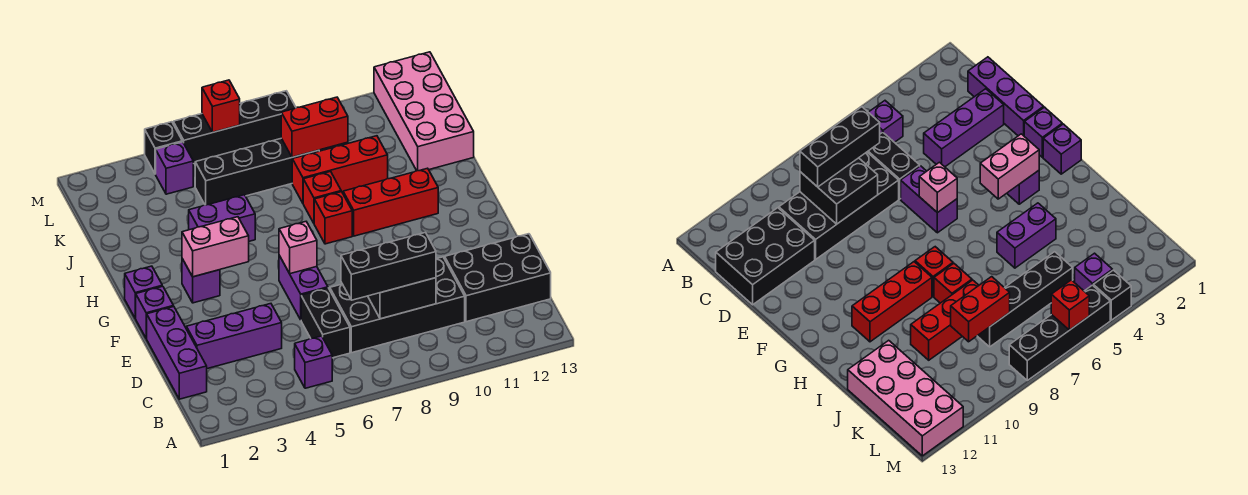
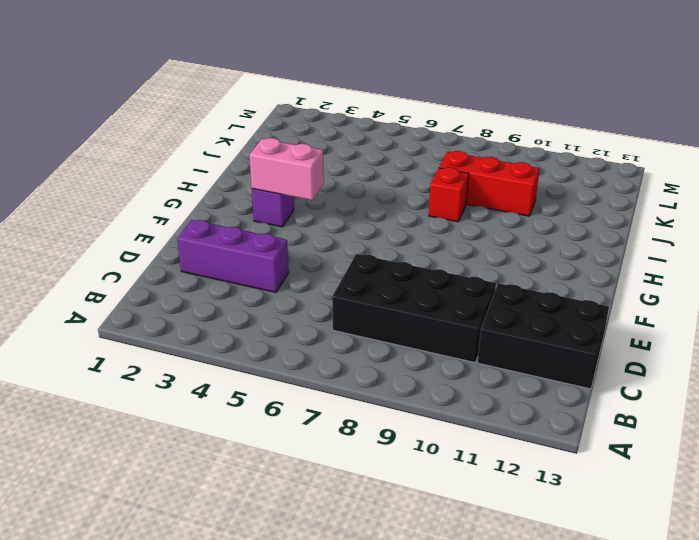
none -> purple brick B5 level 1
none -> purple brick C1:E1 level 1
none -> black brick C6:D6 level 1

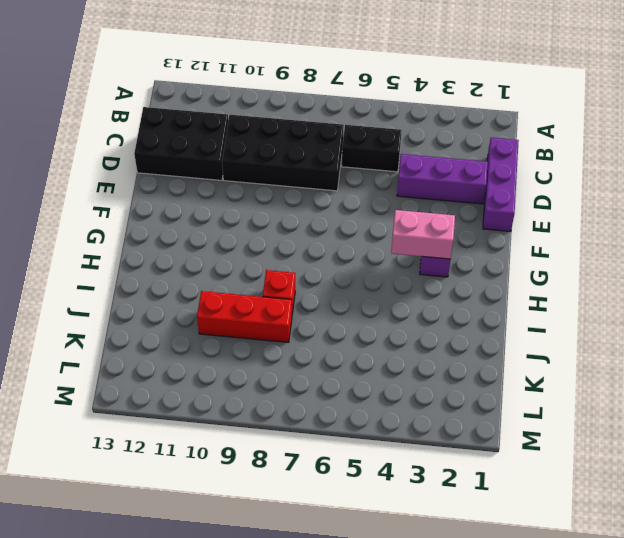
black brick C5:C6 level 1 -> black brick C6:D6 level 1
none -> purple brick B5 level 1
none -> purple brick E6:F6 level 1
none -> purple brick F1 level 1

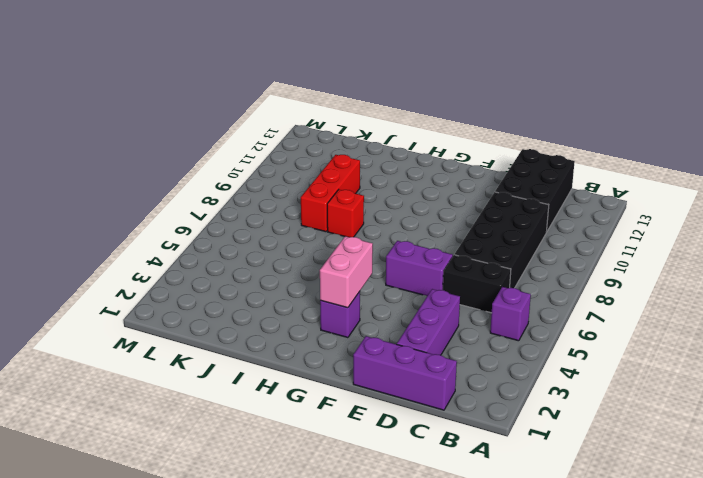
none -> purple brick F1 level 1
none -> purple brick G1 level 1
none -> red brick H8 level 1

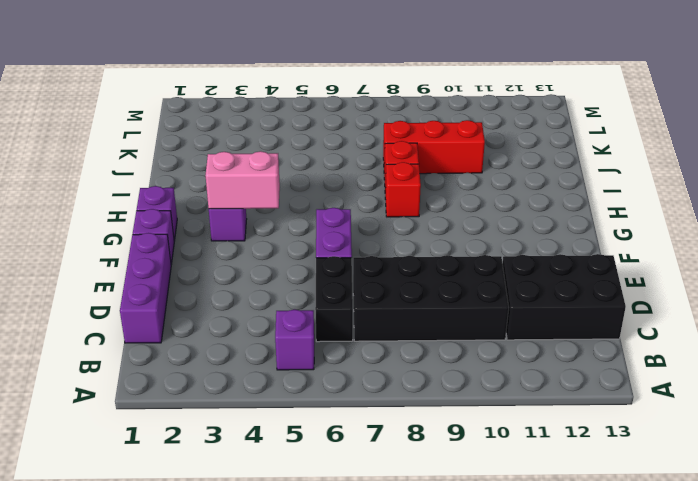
none -> purple brick D2:D4 level 1
none -> red brick H9:H11 level 1
none -> purple brick I4:I5 level 1

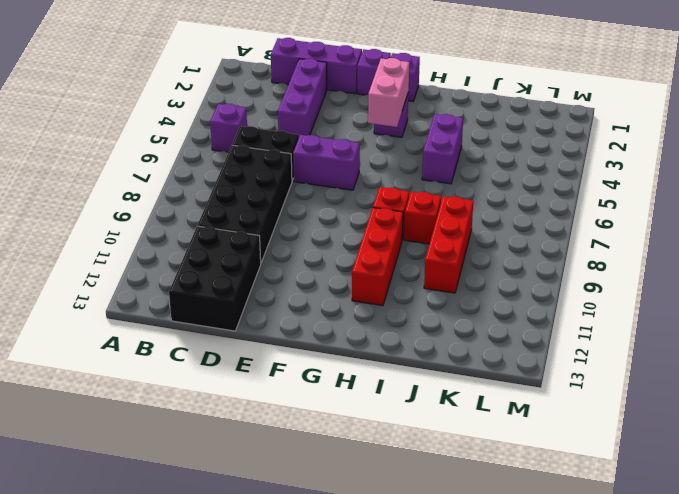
none -> pink brick J12:M13 level 1
none -> black brick K5:K8 level 1
none -> purple brick L4 level 1

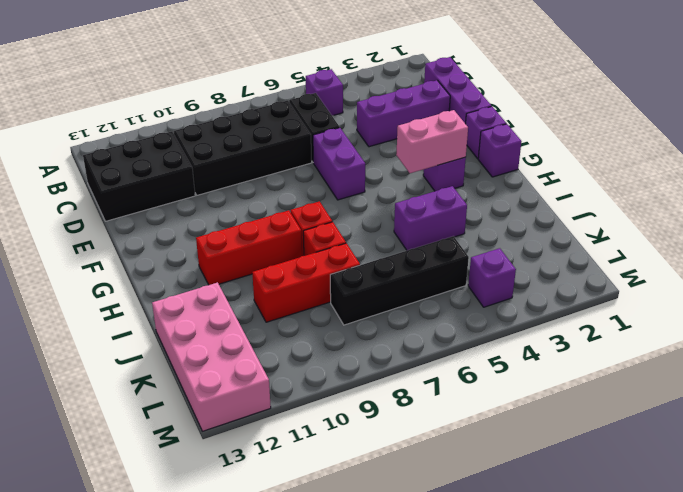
none -> black brick M4 level 1
none -> black brick M5:M8 level 1
none -> black brick C8:D9 level 2

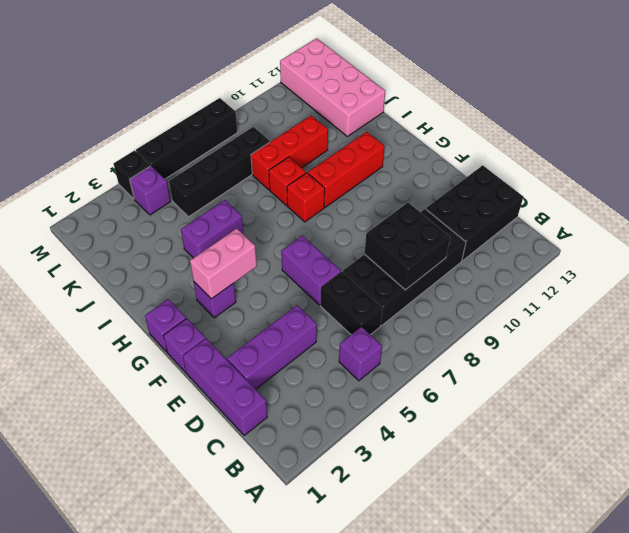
none -> pink brick F6 level 2
none -> red brick K8:K9 level 2
none -> red brick M6 level 2

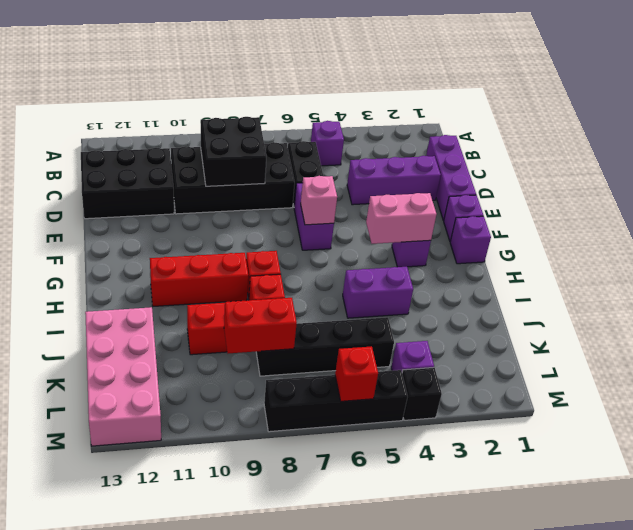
none -> black brick C7:C9 level 3

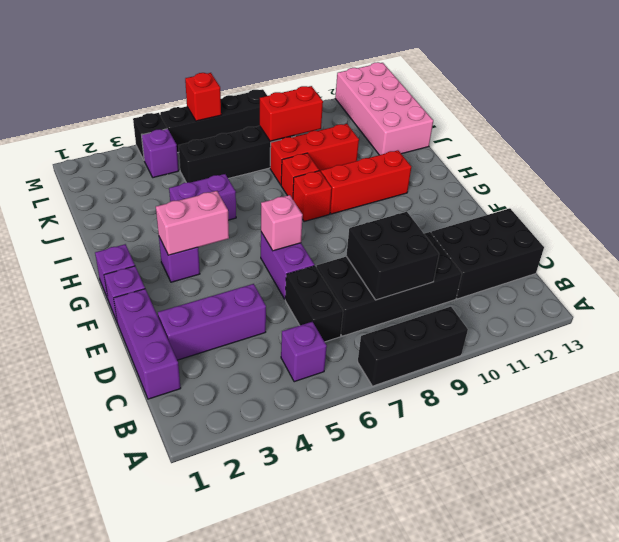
black brick A7:A9 level 1 -> black brick C7:C9 level 3

